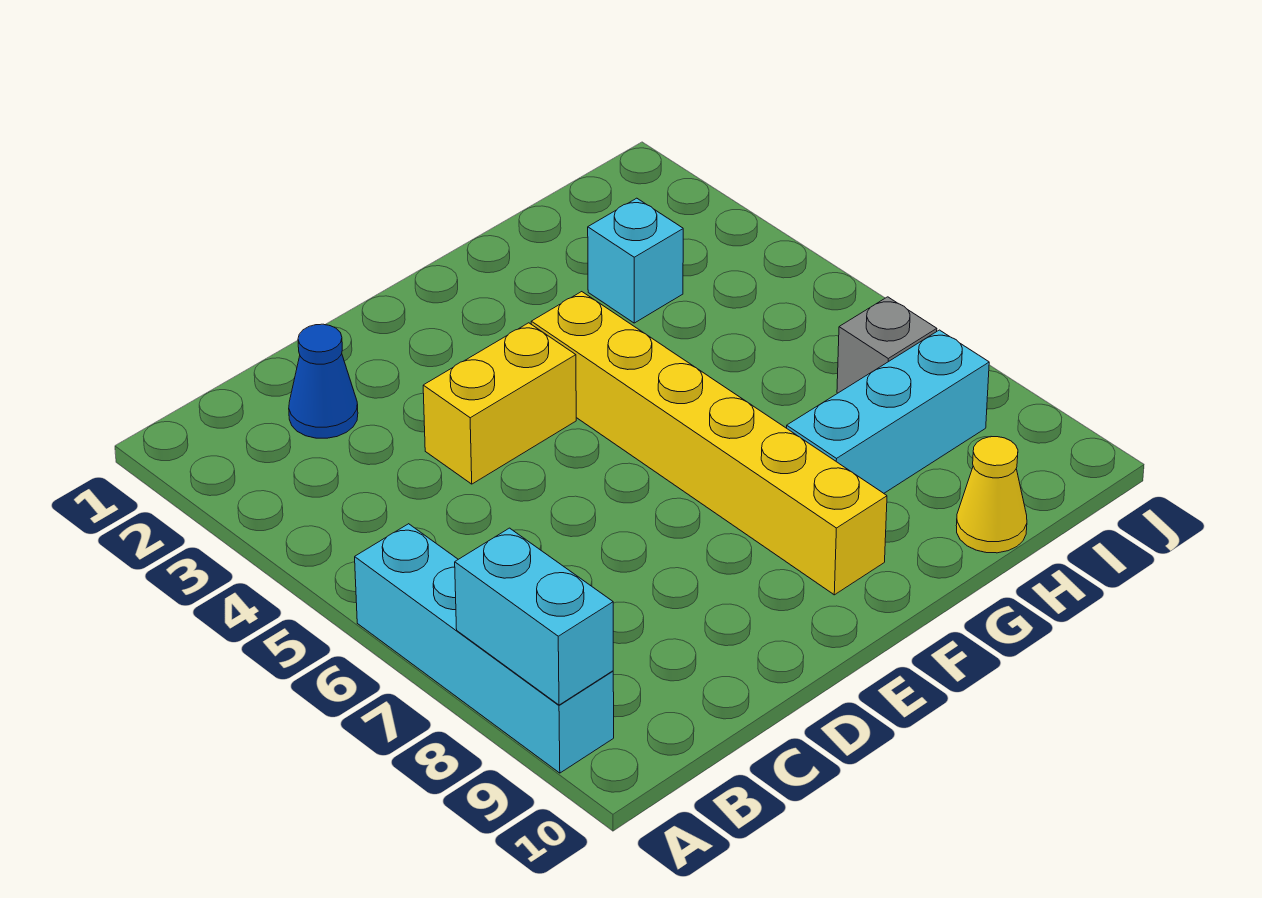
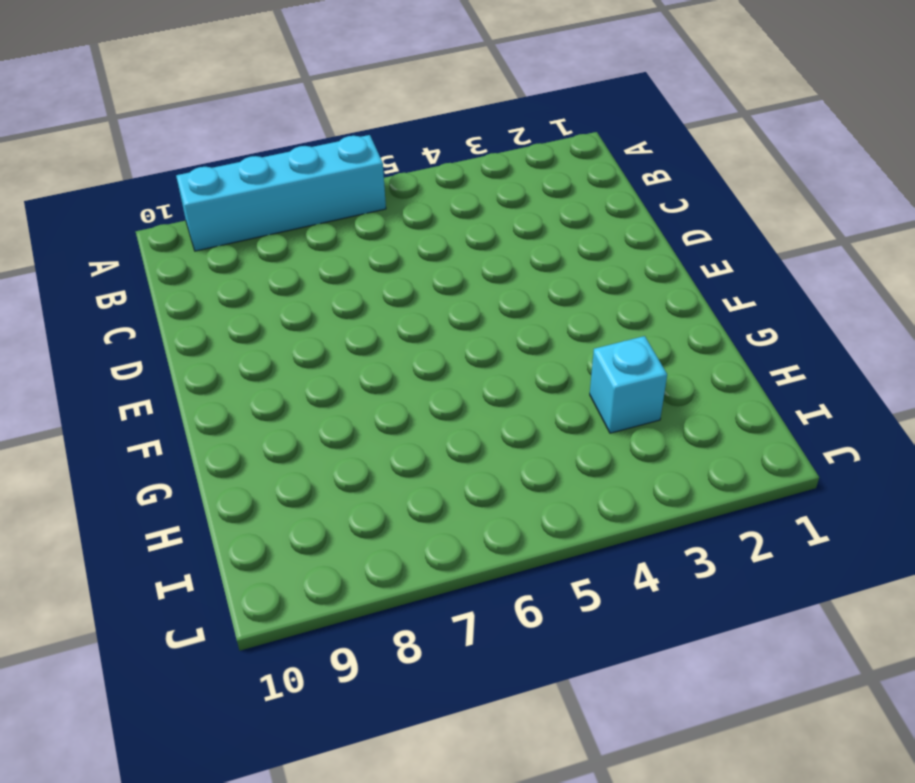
none -> blue cone C2 level 1
none -> yellow brick D4:E4 level 1

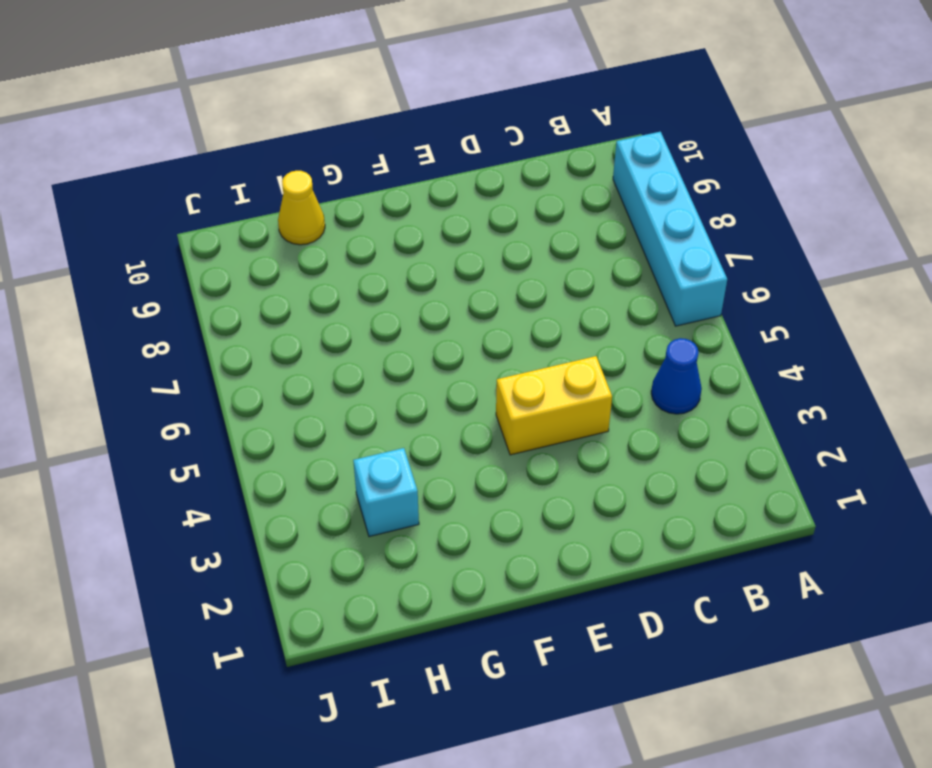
blue cone B4 level 1 -> blue cone C2 level 1
none -> yellow brick F4:F9 level 1
none -> cyan brick G8:I8 level 1

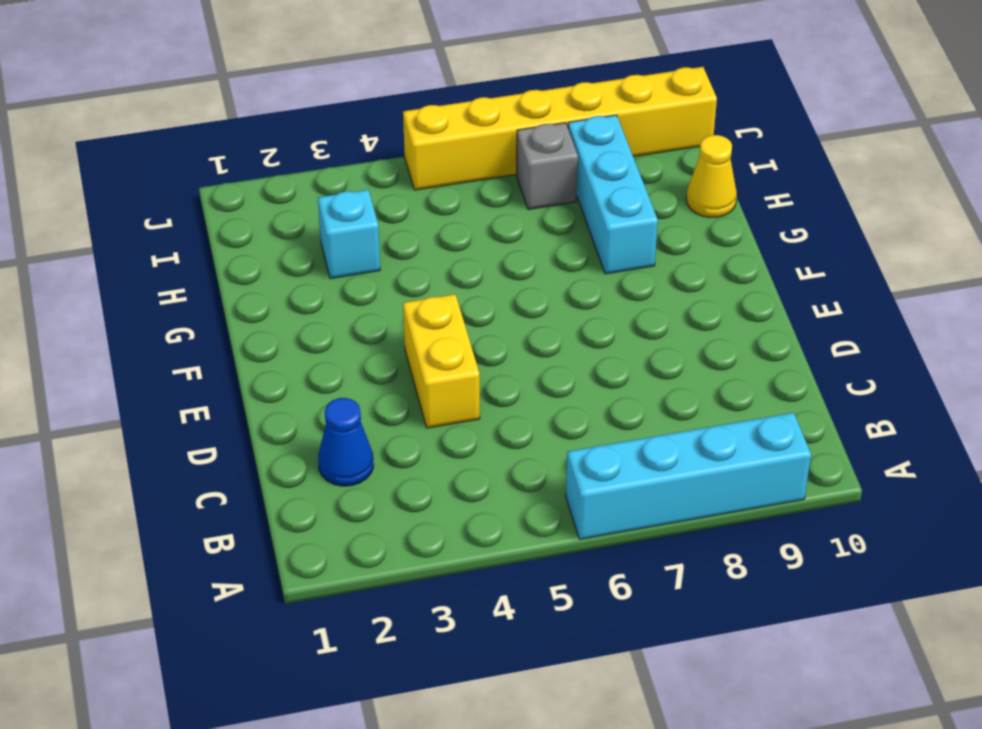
yellow brick J5:J10 level 1 -> yellow brick F4:F9 level 1
none -> cyan brick A8:A9 level 2

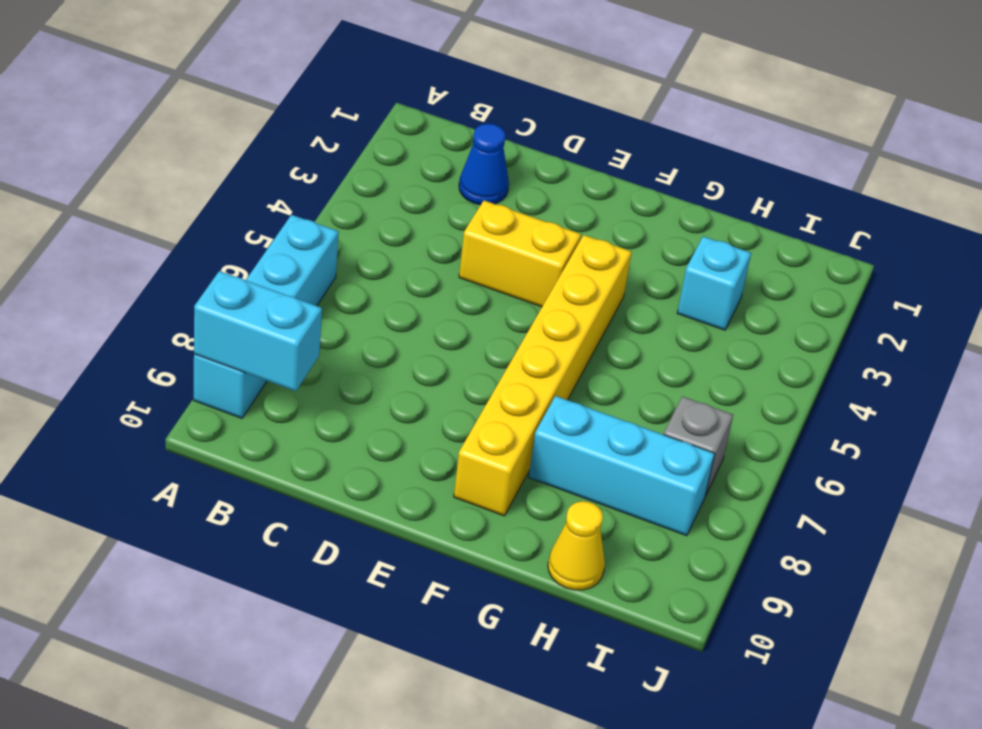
cyan brick A9:B9 level 2 -> cyan brick A8:A9 level 2

